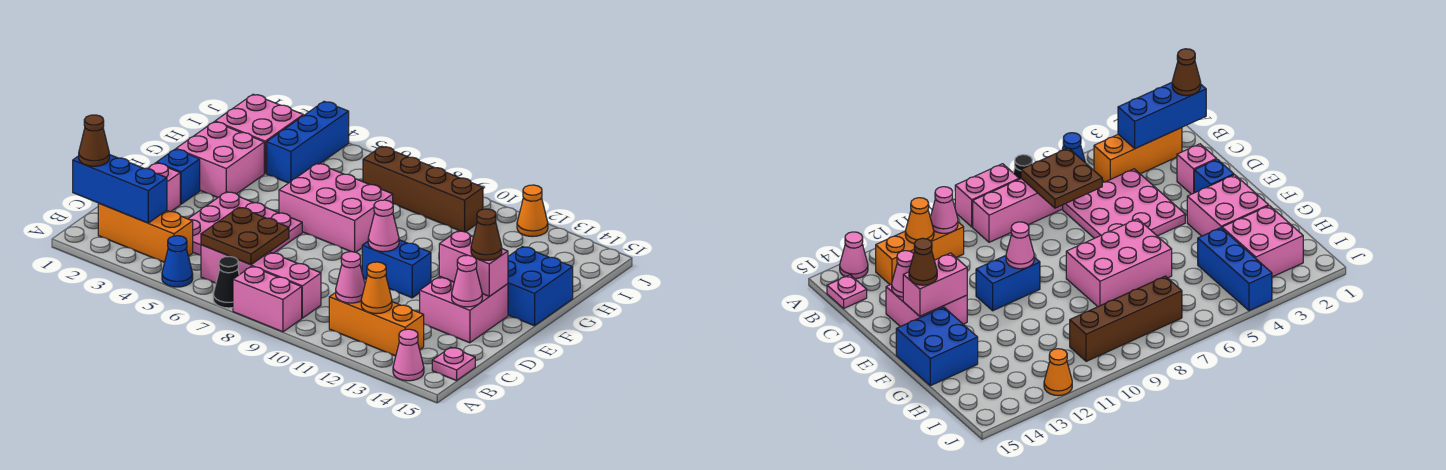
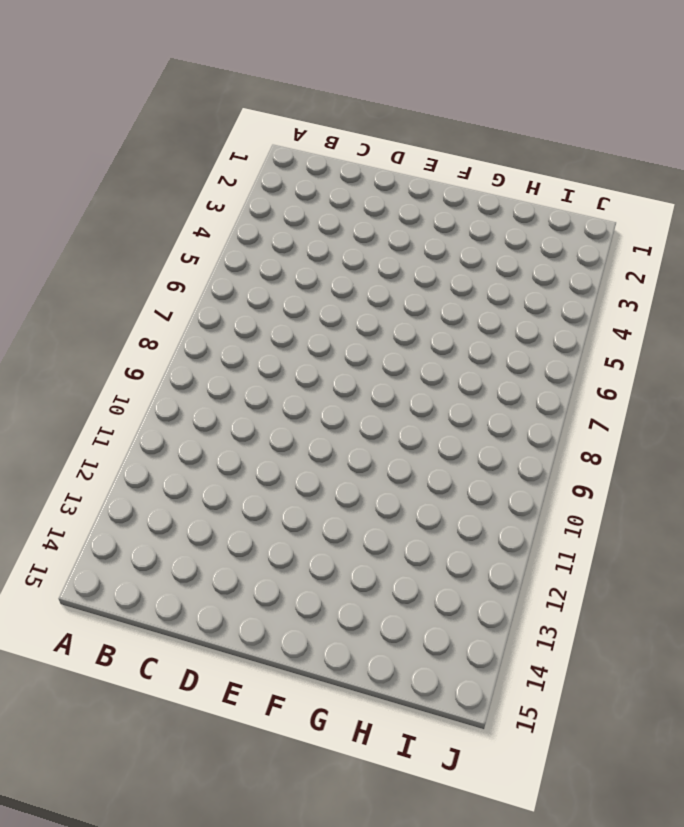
none -> blue cone A5 level 1
none -> black cone A7 level 1
none -> pink brick A8:A9 level 1

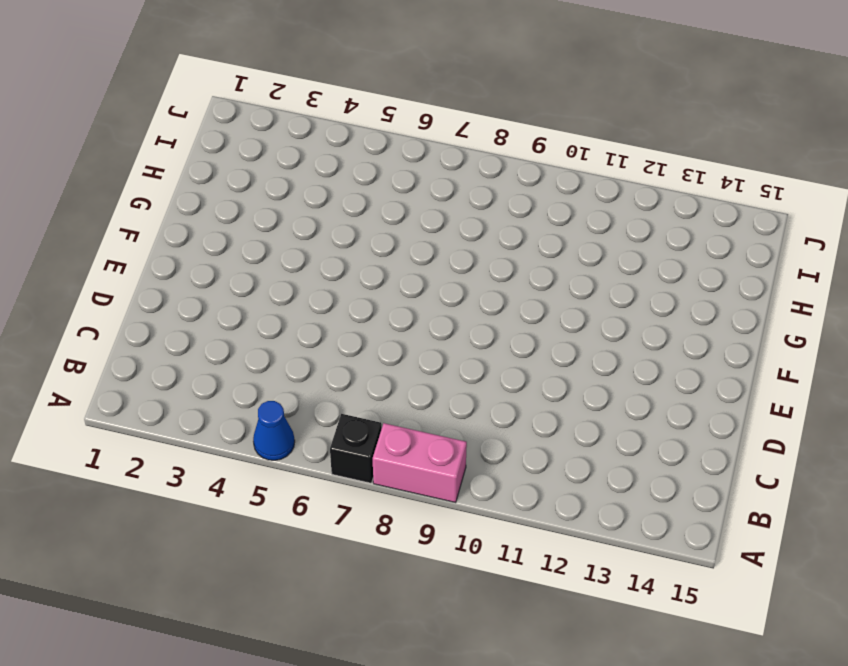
black brick A7 level 1 -> black cone A7 level 1
none -> pink cone A14 level 1
none -> orange brick B2:B4 level 1
none -> pink brick B6:B9 level 1

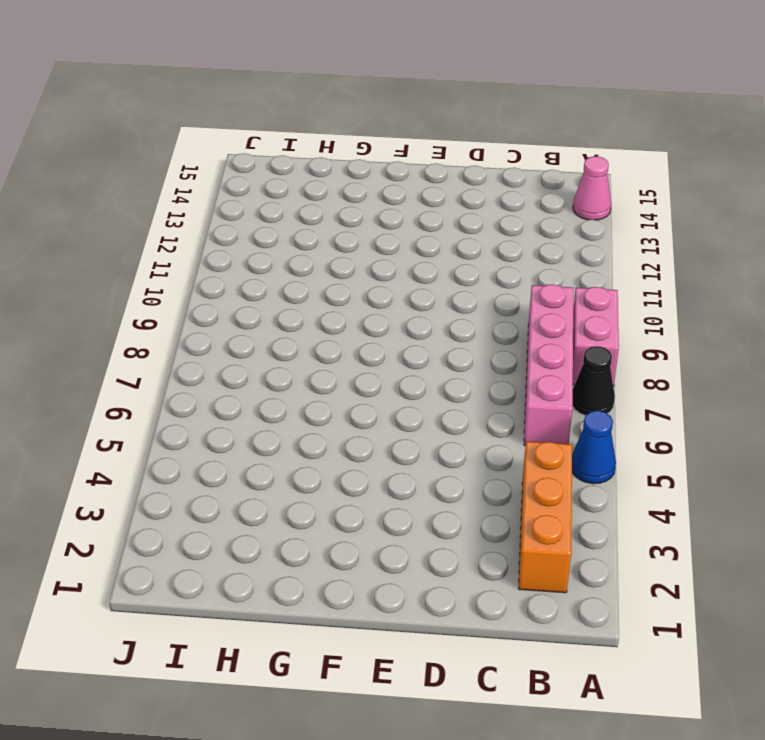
none -> orange brick B11:B13 level 1
none -> pink plate B15 level 1
none -> pink plate C4:E6 level 1

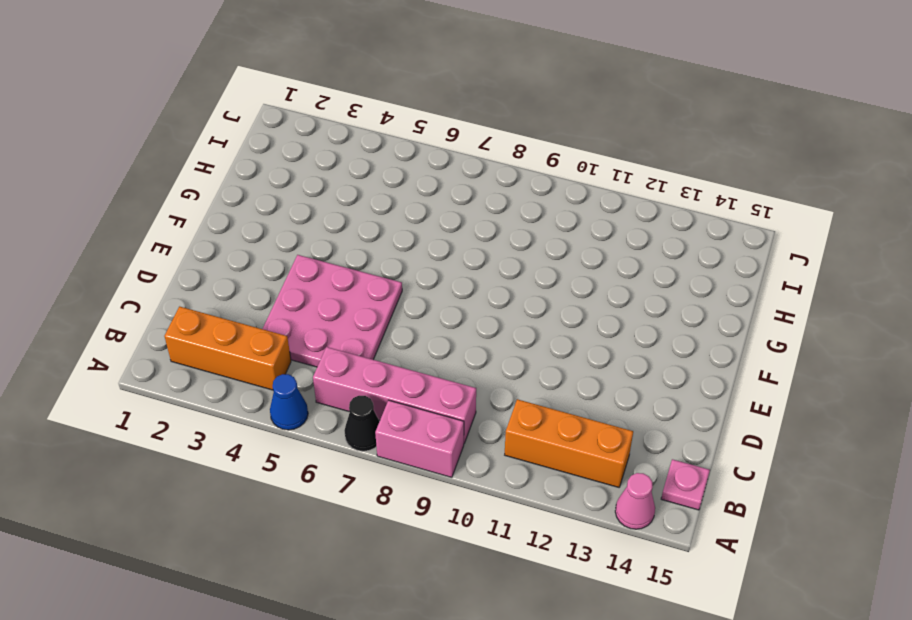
none -> pink brick D2 level 1
none -> pink brick D13:E14 level 1
none -> blue brick E2 level 1

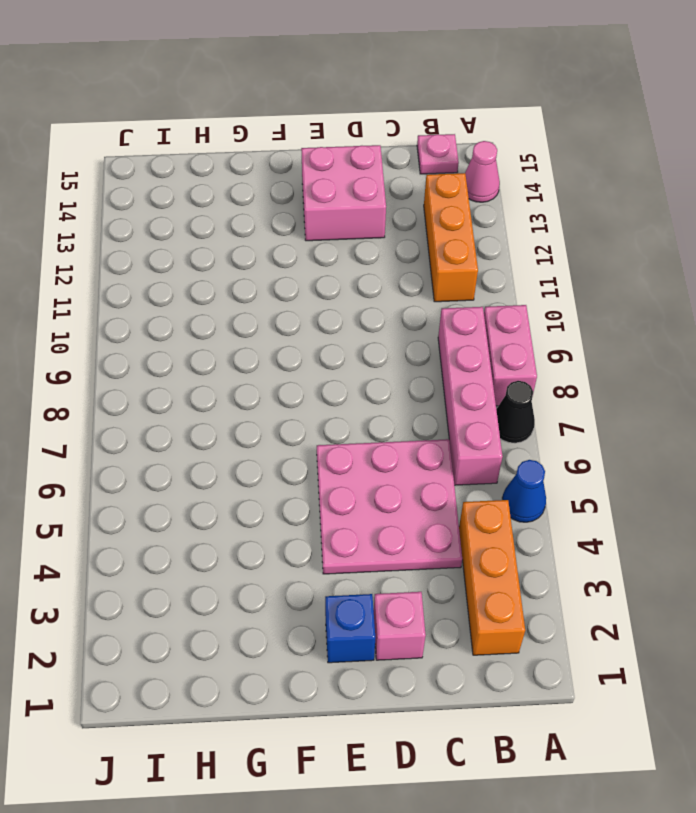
none -> blue brick E10:E11 level 1
none -> pink brick F2:G3 level 1
none -> pink brick F6:G8 level 1

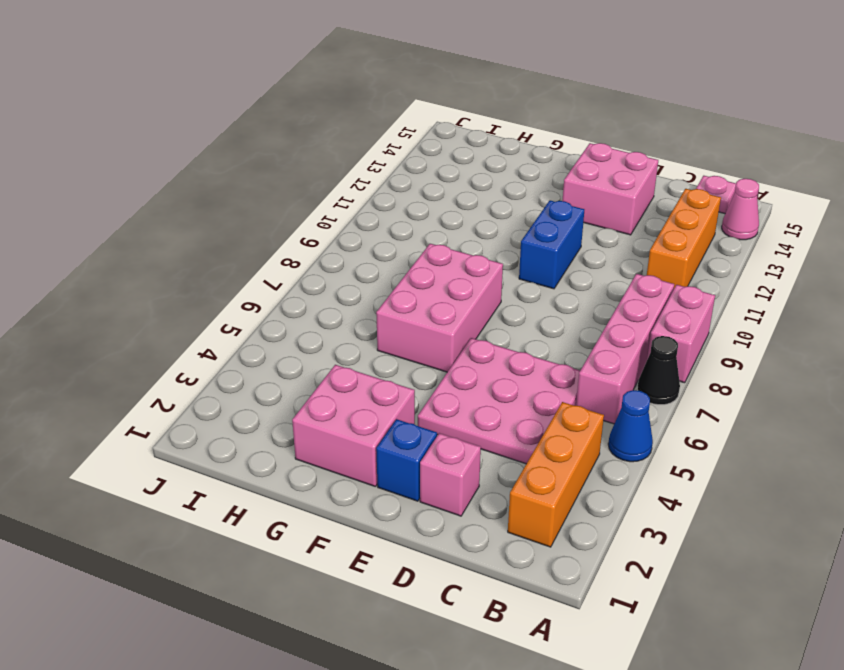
none -> blue brick F14:G15 level 1
none -> pink brick H2:I3 level 1
none -> blue brick H4:J4 level 1

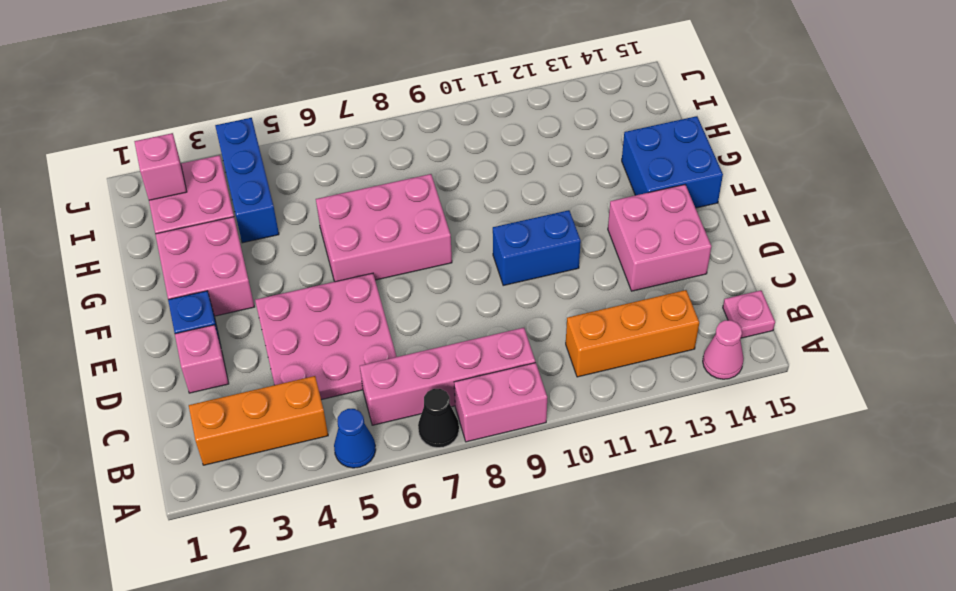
pink brick I2 level 2 -> none
none -> brown brick I7:I10 level 1
none -> orange cone J12 level 1
none -> blue brick B1:B3 level 2

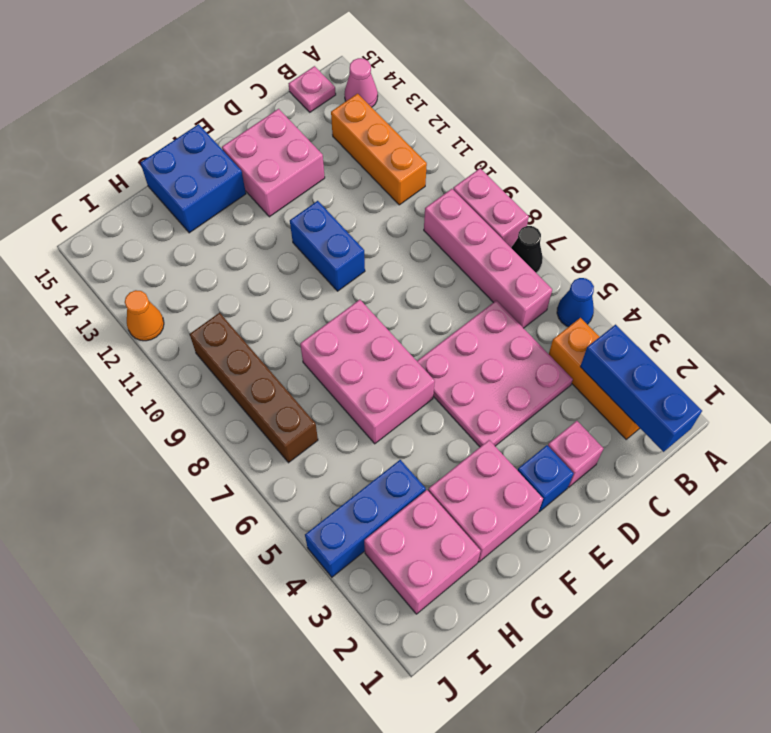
none -> brown plate B6:C7 level 2
none -> pink cone B11 level 2
none -> orange cone B12 level 2

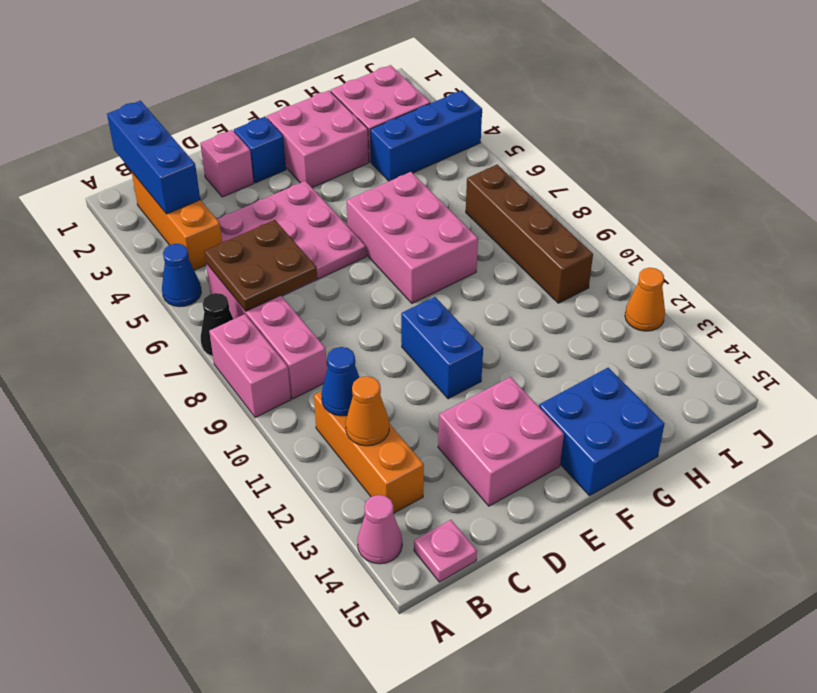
blue cone B11 level 2 -> pink cone B11 level 2
none -> pink cone D14 level 2
none -> pink cone E10 level 2
none -> pink brick E13:E14 level 2

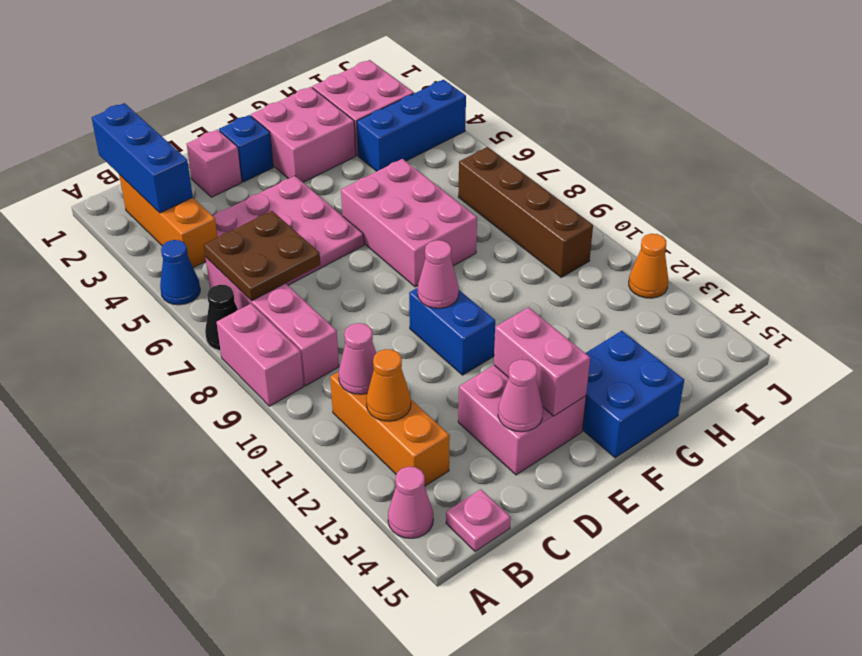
none -> brown cone B1 level 3
none -> brown cone E14 level 3

